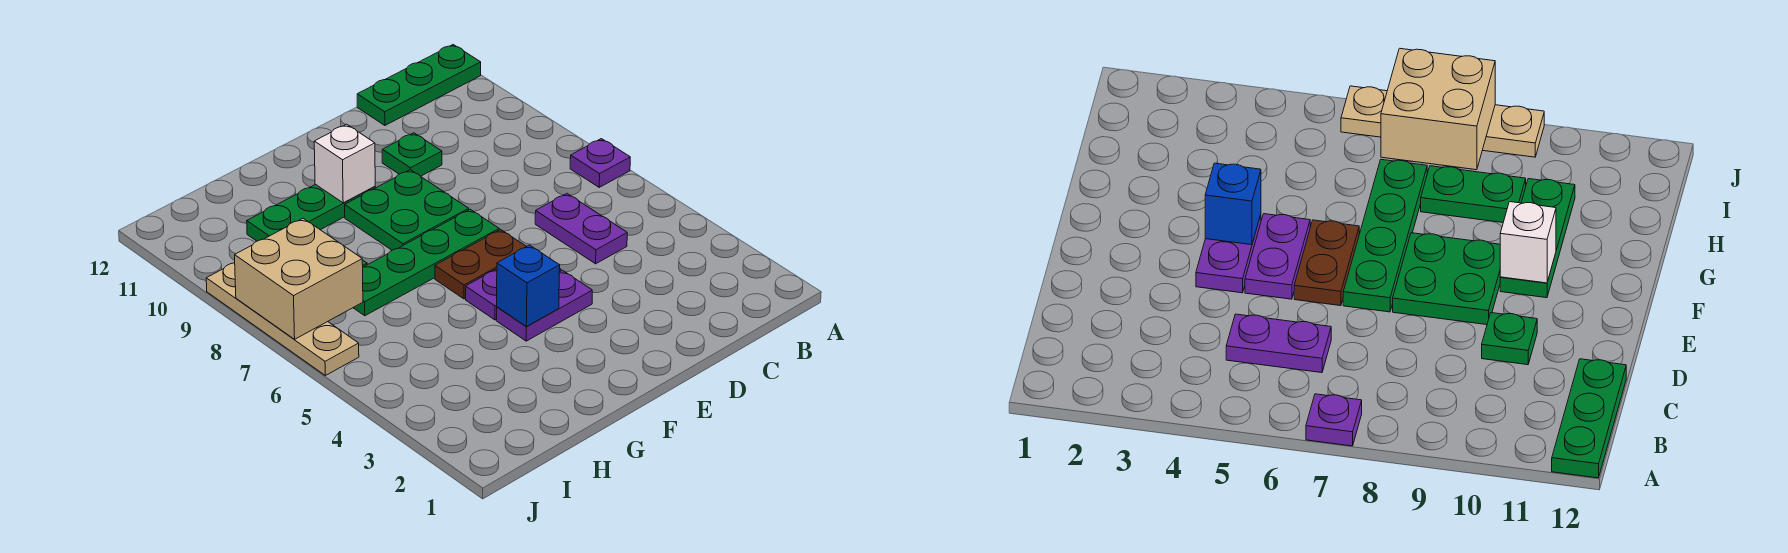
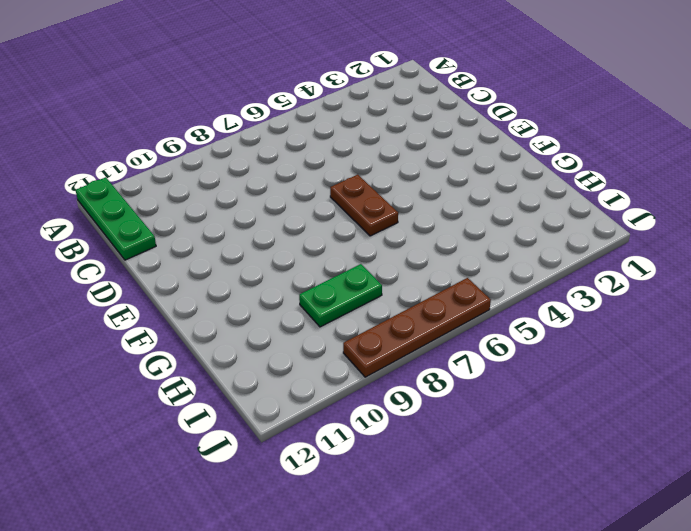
brown plate J6:J9 level 1 -> tan plate J6:J9 level 1
none -> purple plate A7 level 1
none -> purple plate C5:C6 level 1
none -> green plate D10 level 1

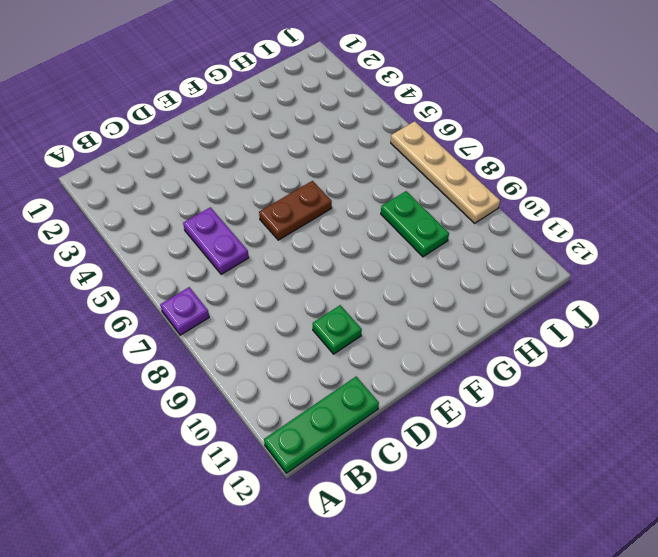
none -> purple plate E4:F4 level 1
none -> purple plate E5:F5 level 1
none -> green plate E7:H7 level 1

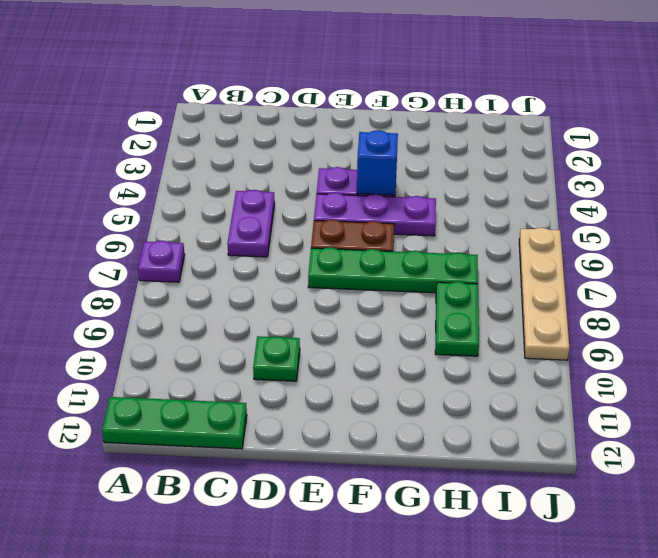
purple plate E5:G5 level 1 -> purple plate E5:F5 level 1
none -> green plate E8:F9 level 1
none -> green plate F10:H10 level 1
none -> white brick F10 level 2

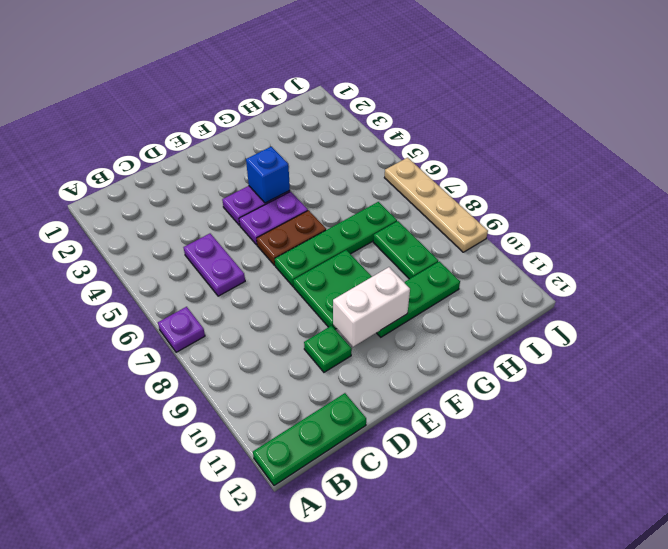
white brick E10:F10 level 2 -> white brick F10 level 2
none -> tan brick I7:J8 level 2

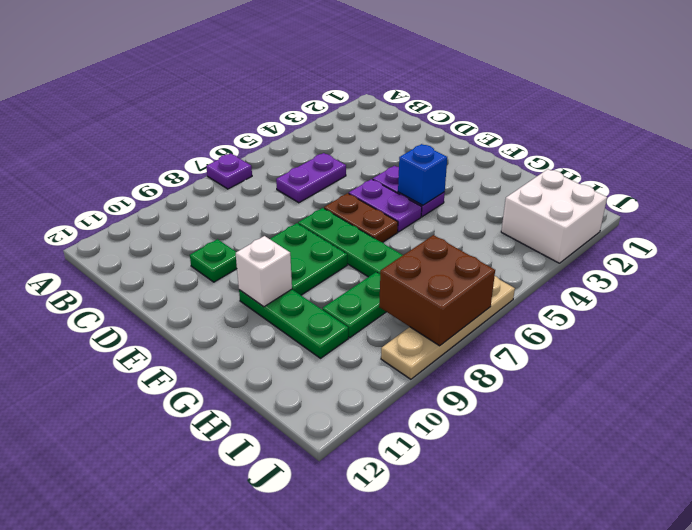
white brick I2:J3 level 1 -> none
brown brick I7:J8 level 2 -> tan brick I7:J8 level 2
none -> green plate A12:C12 level 1

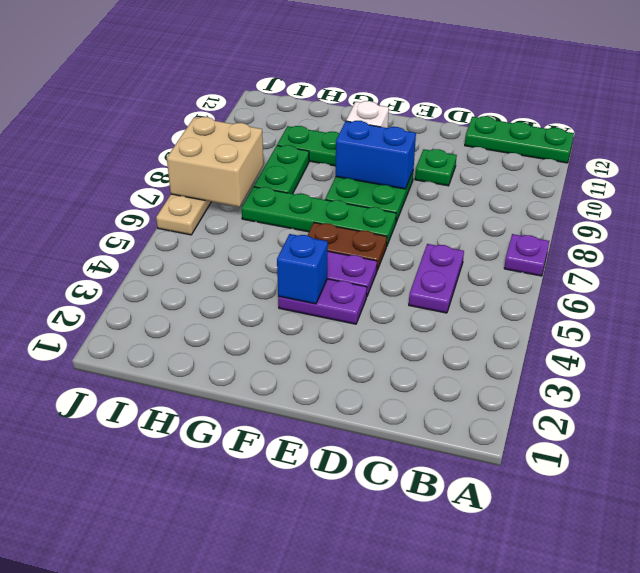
blue brick E9:F9 level 2 -> none

